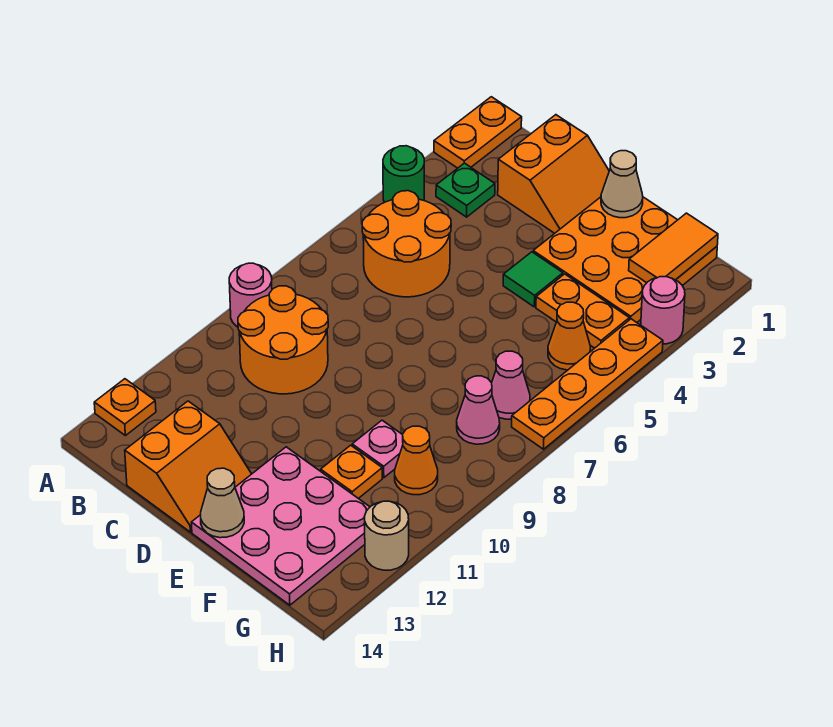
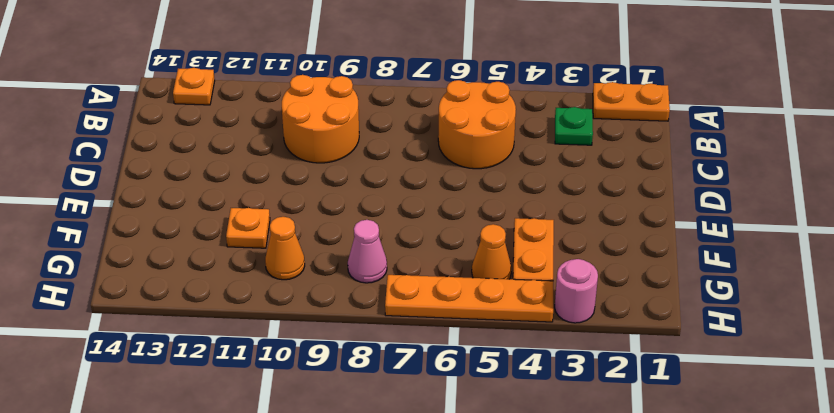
none -> green round brick A4 level 1
none -> pink round brick A9 level 1
none -> orange slope C1:D2 level 1 top C

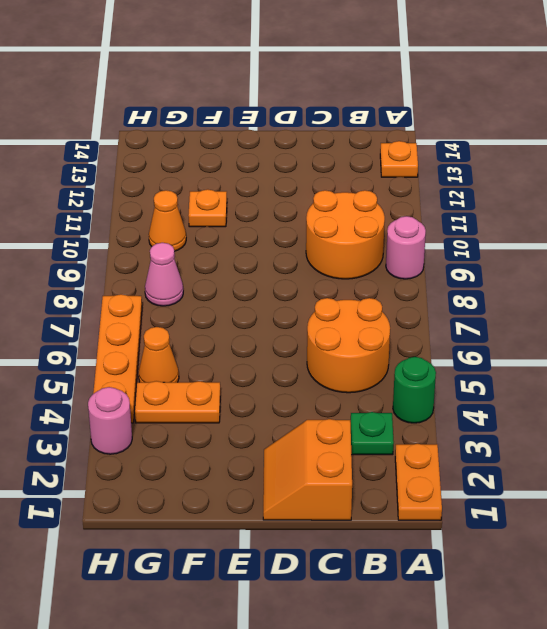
none -> orange slope C13:D14 level 1 top C
none -> orange plate E1:G3 level 1
none -> green tile E4 level 1

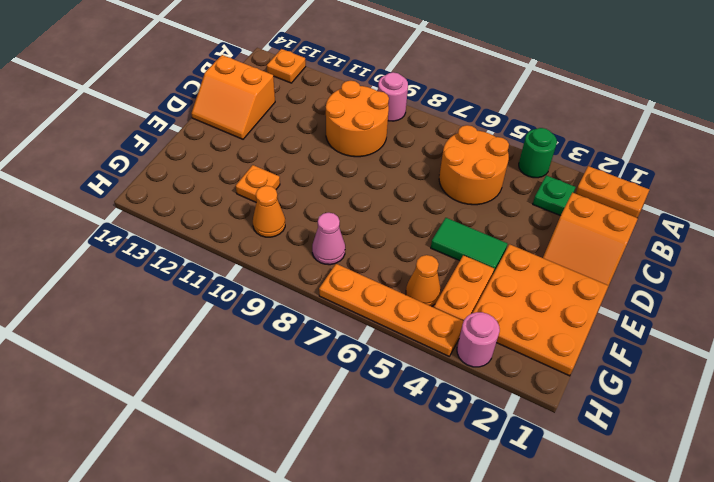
green tile E4:E5 level 1 -> green tile E4 level 1
none -> pink plate E12:G14 level 1
none -> pink plate F10 level 1
none -> pink cone G7 level 1

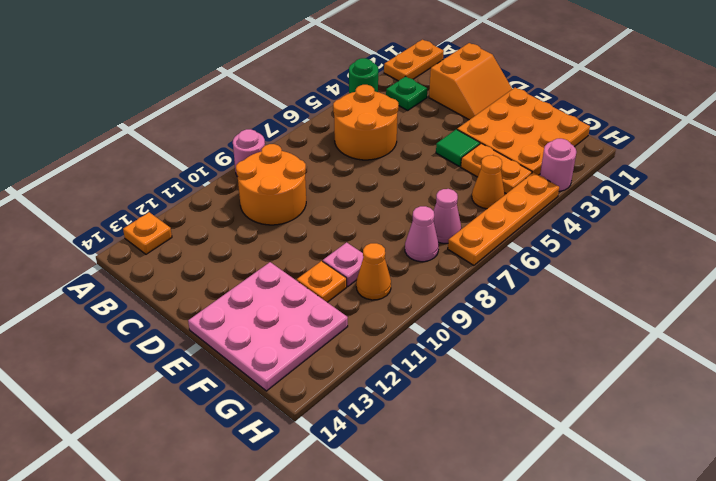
none -> orange slope C13:D14 level 1 top C
none -> tan round brick H12 level 1
none -> tan cone E1 level 2

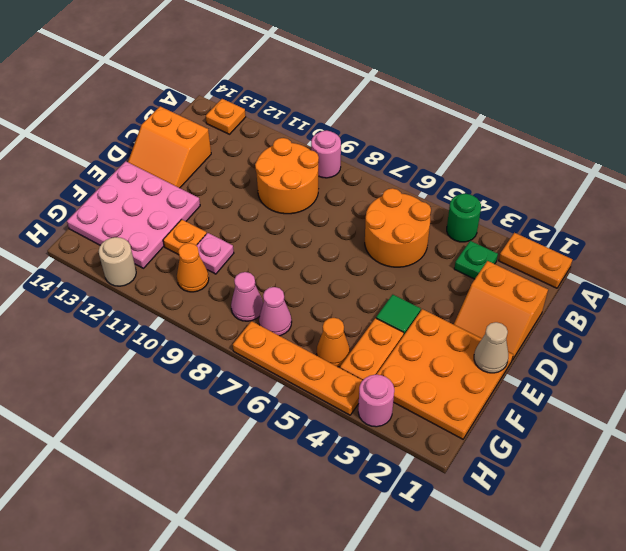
none -> tan cone E14 level 2
none -> orange tile G1:G2 level 2

